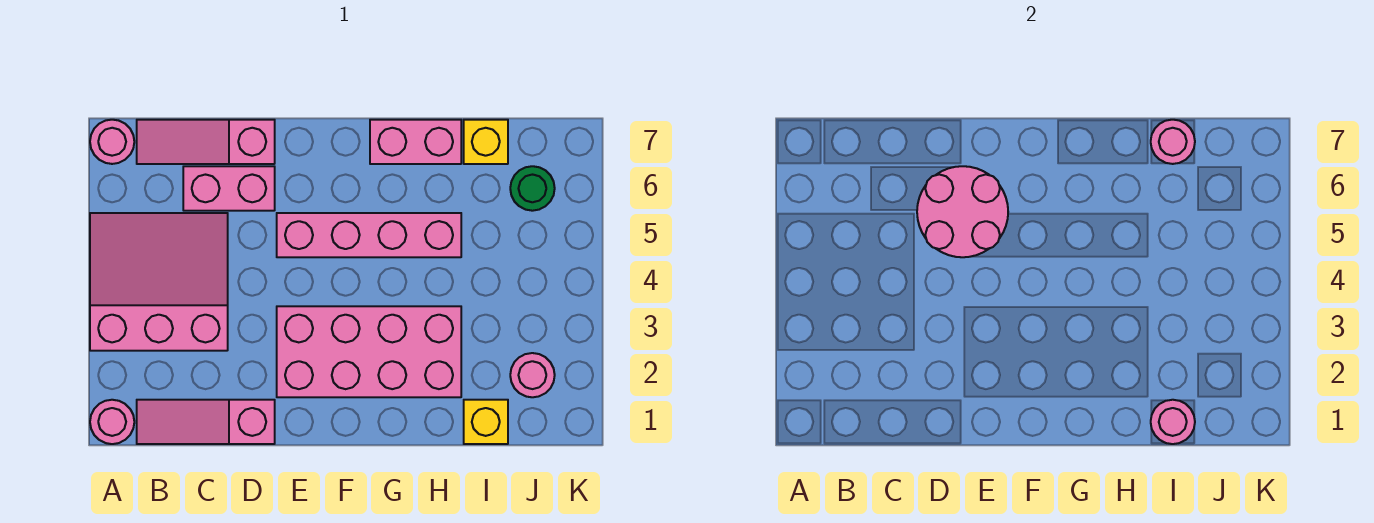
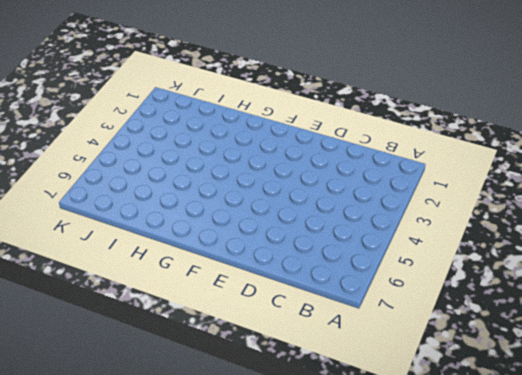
none -> pink round brick A1 level 1
none -> pink slope A3:C5 level 1 top 3
none -> pink round brick A7 level 1

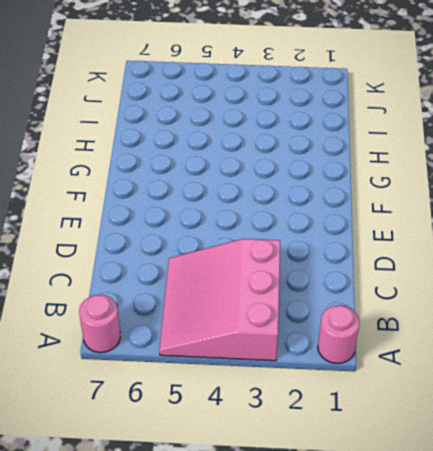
none -> pink slope B1:D1 level 1 top D
none -> pink slope B7:D7 level 1 top D
none -> pink brick C6:D6 level 1

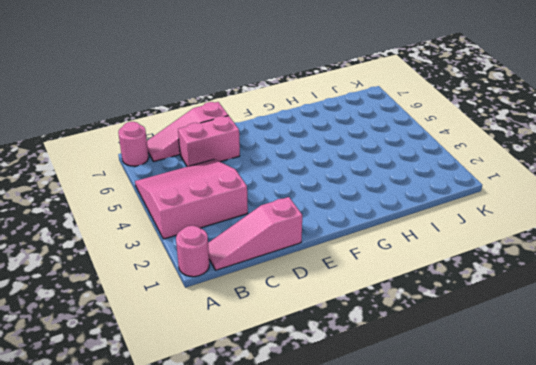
none -> pink brick E2:H3 level 1
none -> pink brick E5:H5 level 1
none -> pink brick G7:H7 level 1

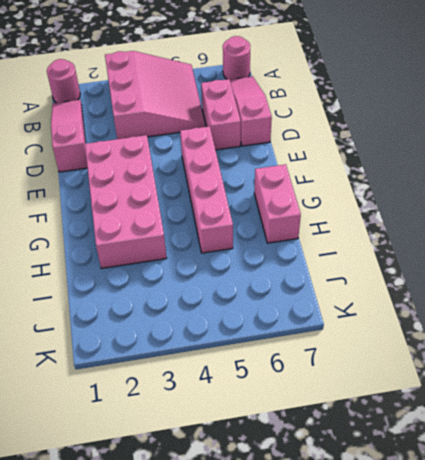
none -> yellow brick I1 level 1
none -> yellow brick I7 level 1
none -> pink round brick J2 level 1

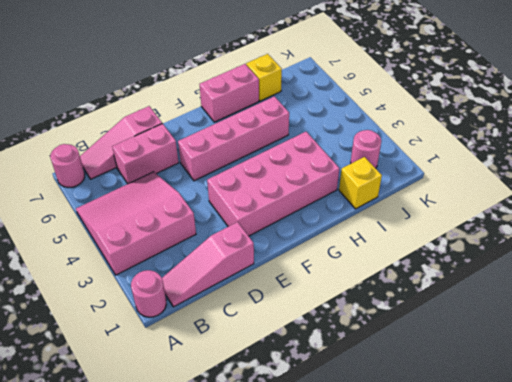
none -> green round brick J6 level 1
none -> pink round brick D5:E6 level 2
none -> pink round brick I1 level 2

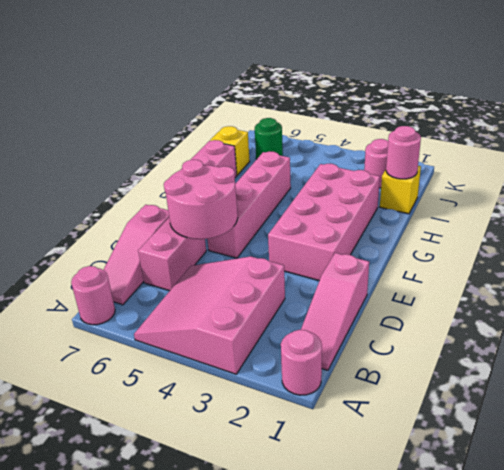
none -> pink round brick I7 level 2

